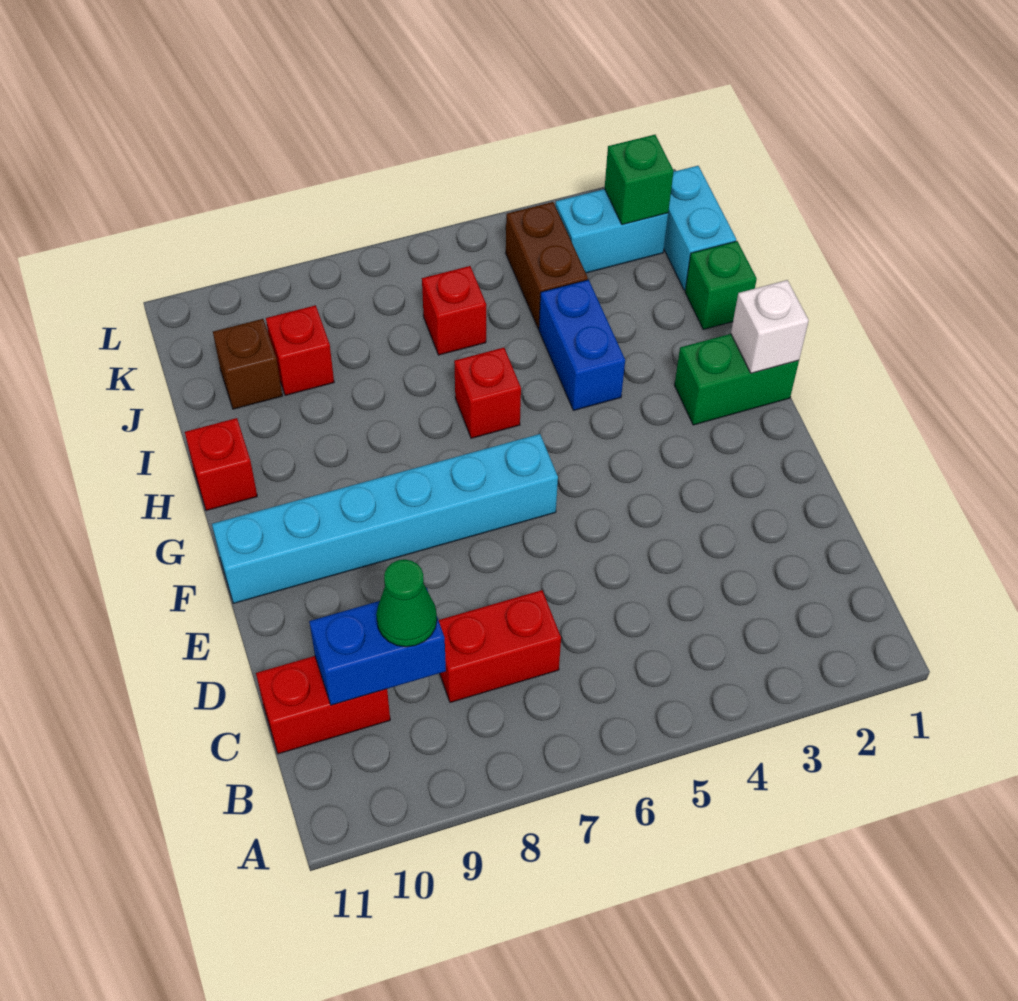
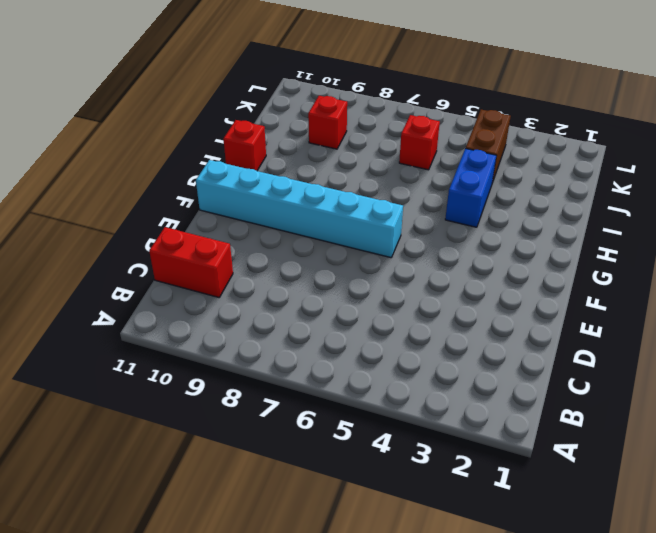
none -> red brick C7:C8 level 1
none -> green brick G1:G2 level 1
none -> red brick H6 level 1

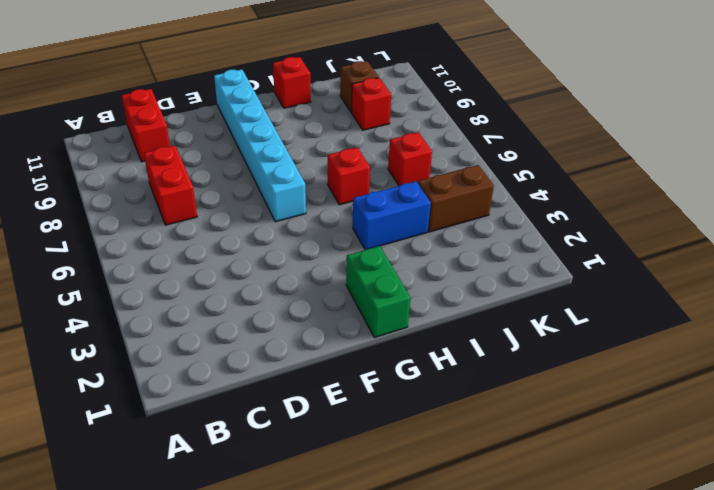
none -> green brick I1 level 1
none -> cyan brick J1:K1 level 1
none -> cyan brick K2:K3 level 1

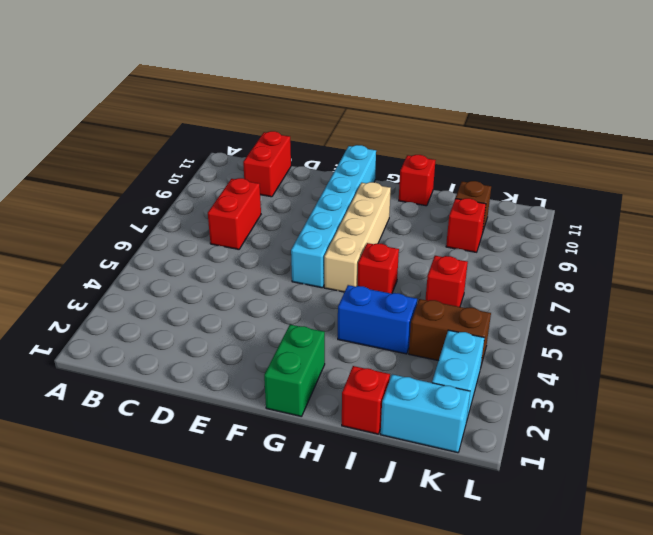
tan brick G6:G9 level 1 -> none
red brick I1 level 1 -> green brick I1 level 1
none -> blue brick C9:C10 level 2
none -> white brick G1 level 2
none -> green brick K2 level 2

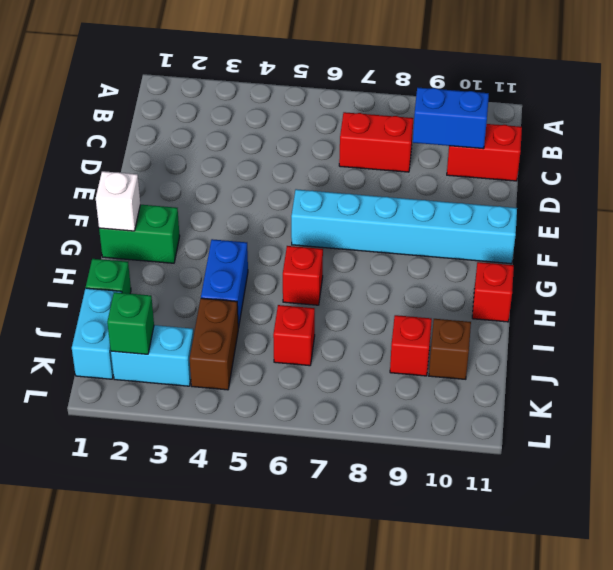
none -> green cone C9 level 3

